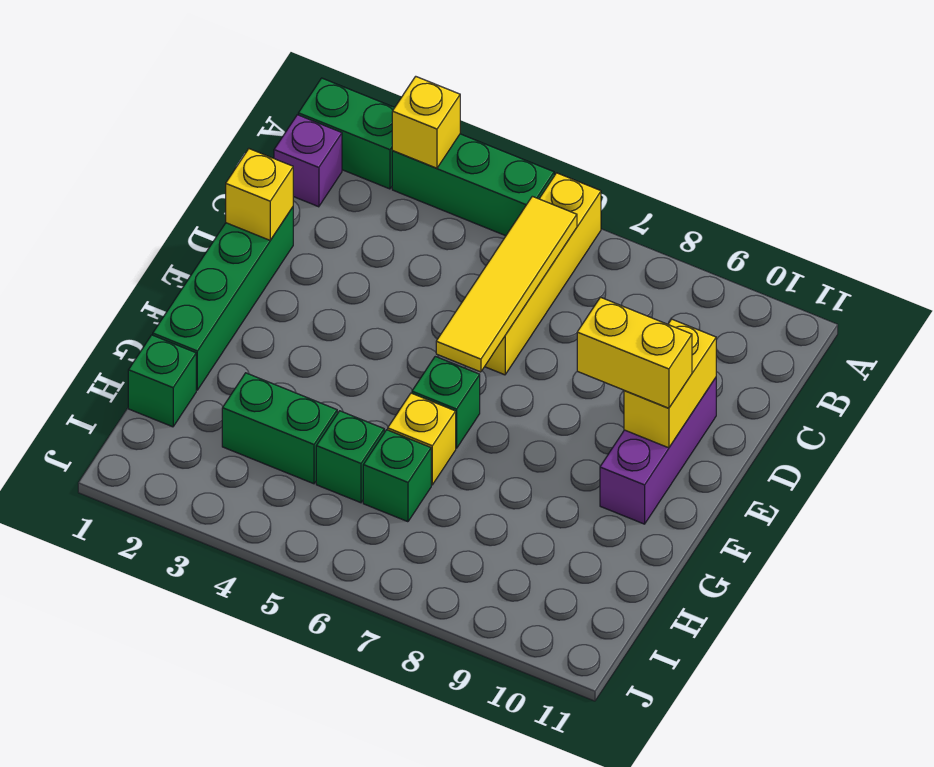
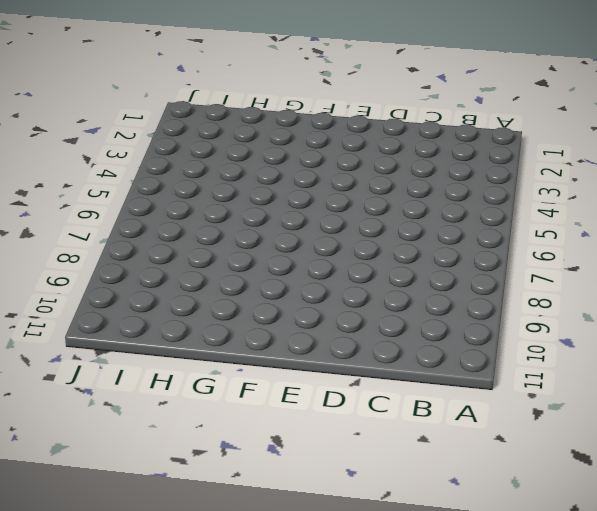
none -> green brick A1:A2 level 1
none -> green brick A3:A5 level 1
none -> yellow brick A6:D6 level 1

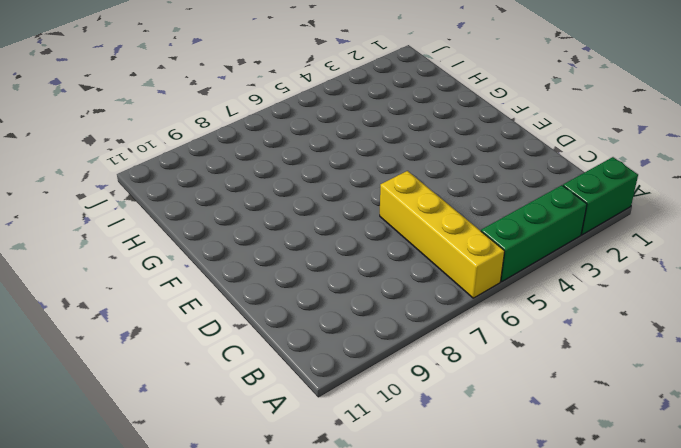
none -> purple brick B1 level 1
none -> green brick D1:G1 level 1
none -> purple brick D10:F10 level 1

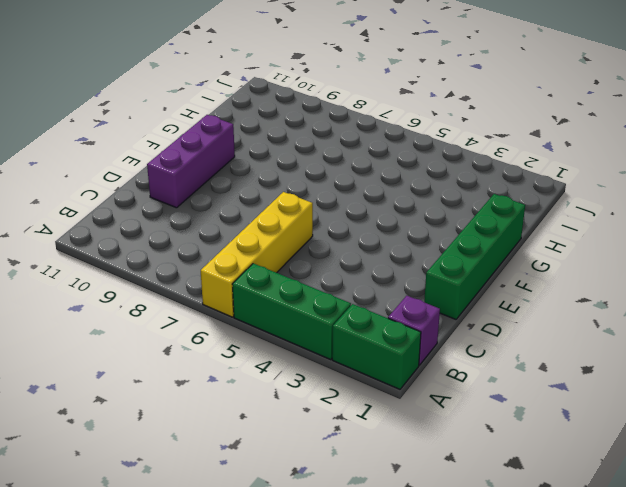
none -> green brick F6 level 1
none -> yellow brick G6 level 1
none -> green brick H1 level 1

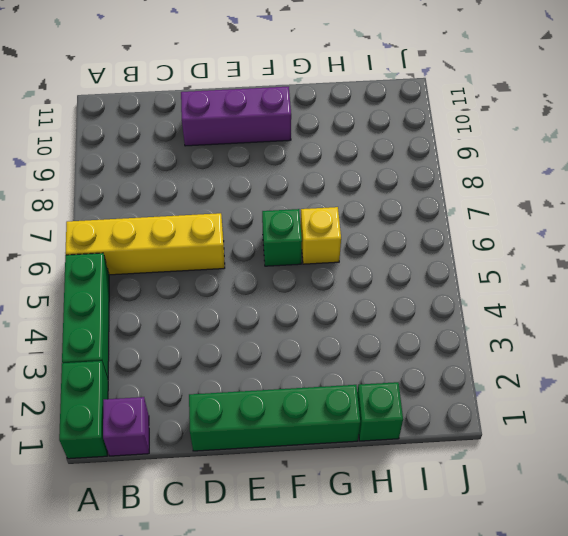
none -> green brick H3:H4 level 1
none -> green brick H5 level 1
none -> green brick H6 level 1

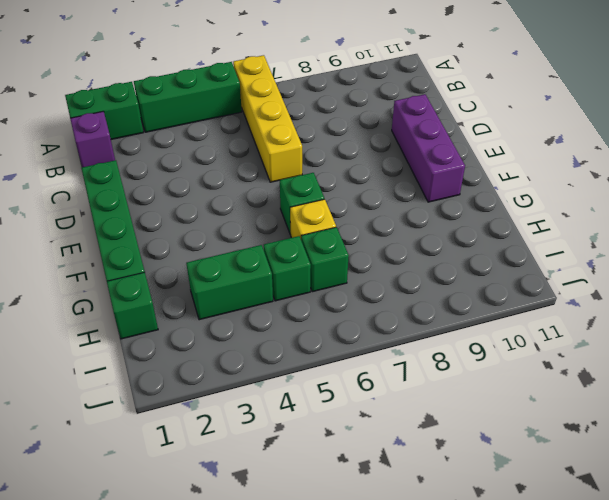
none -> yellow brick A3 level 2
none -> yellow tile B6:E6 level 2
none -> yellow brick D1 level 2

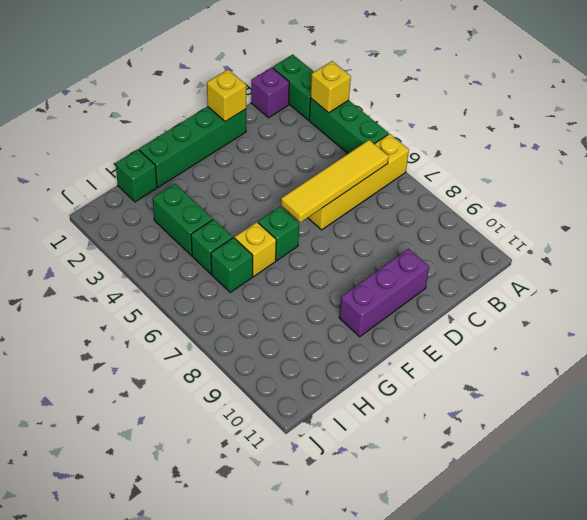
none -> yellow brick D10:E10 level 2
none -> yellow brick E9:E10 level 3

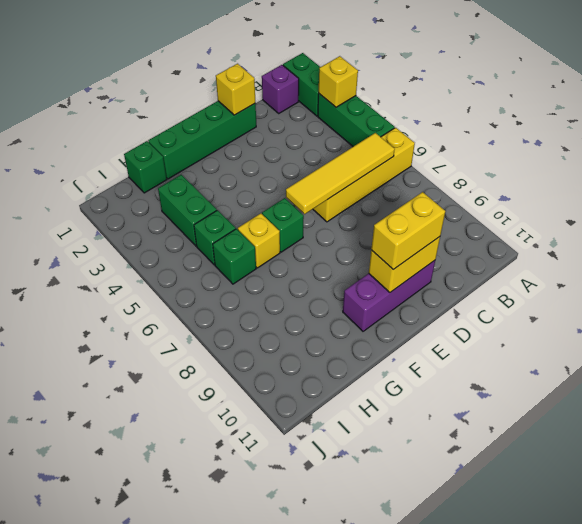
yellow brick D10:E10 level 3 -> yellow brick E9:E10 level 3

